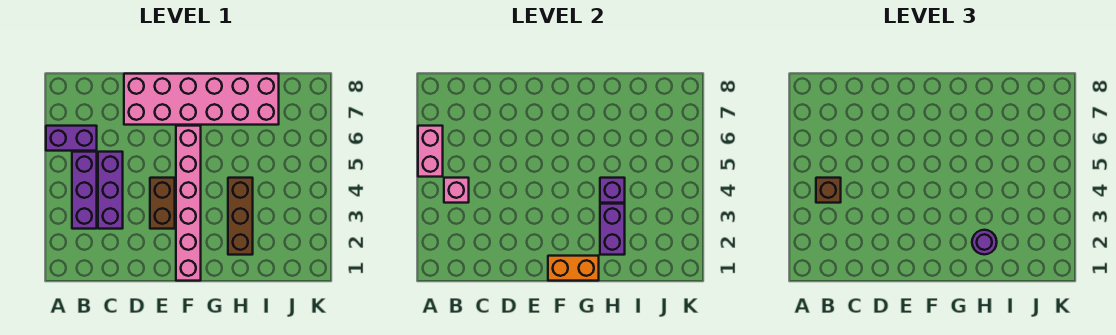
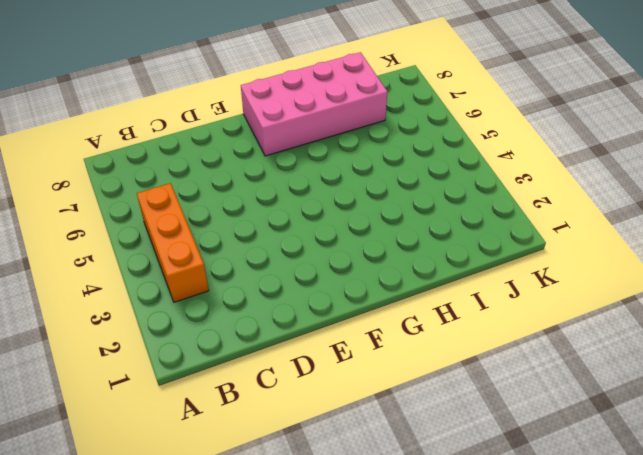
orange brick B3:B5 level 1 -> purple brick B3:B5 level 1
pink brick F7:I8 level 1 -> pink brick D7:I8 level 1
none -> purple brick A6:B6 level 1
none -> purple brick C3:C5 level 1
none -> brown brick E3:E4 level 1

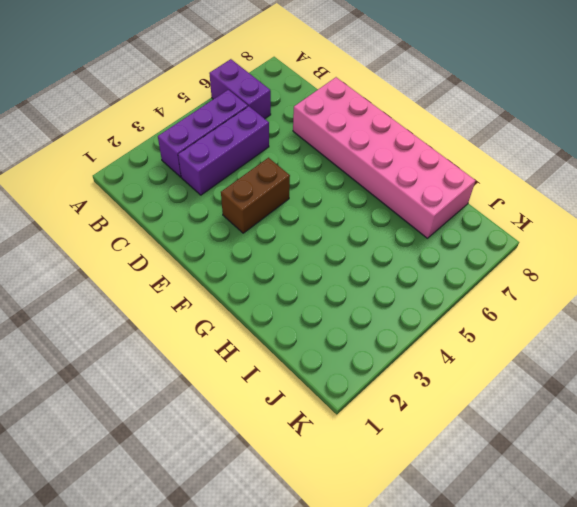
none -> pink brick F1:F6 level 1
none -> brown brick H2:H4 level 1
none -> pink brick A5:A6 level 2

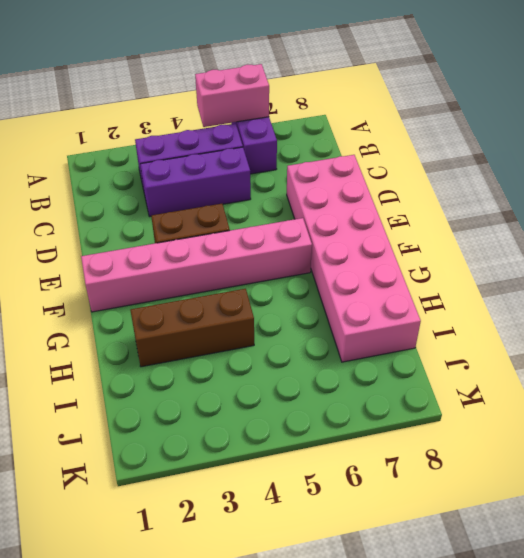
none -> pink brick B4 level 2
none -> orange brick F1:G1 level 2
none -> purple brick H2:H3 level 2

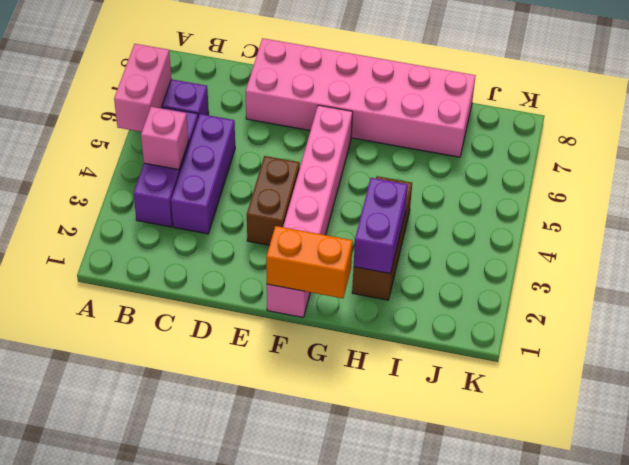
none -> purple brick H4 level 2
none -> brown brick B4 level 3
none -> purple round brick H2 level 3

